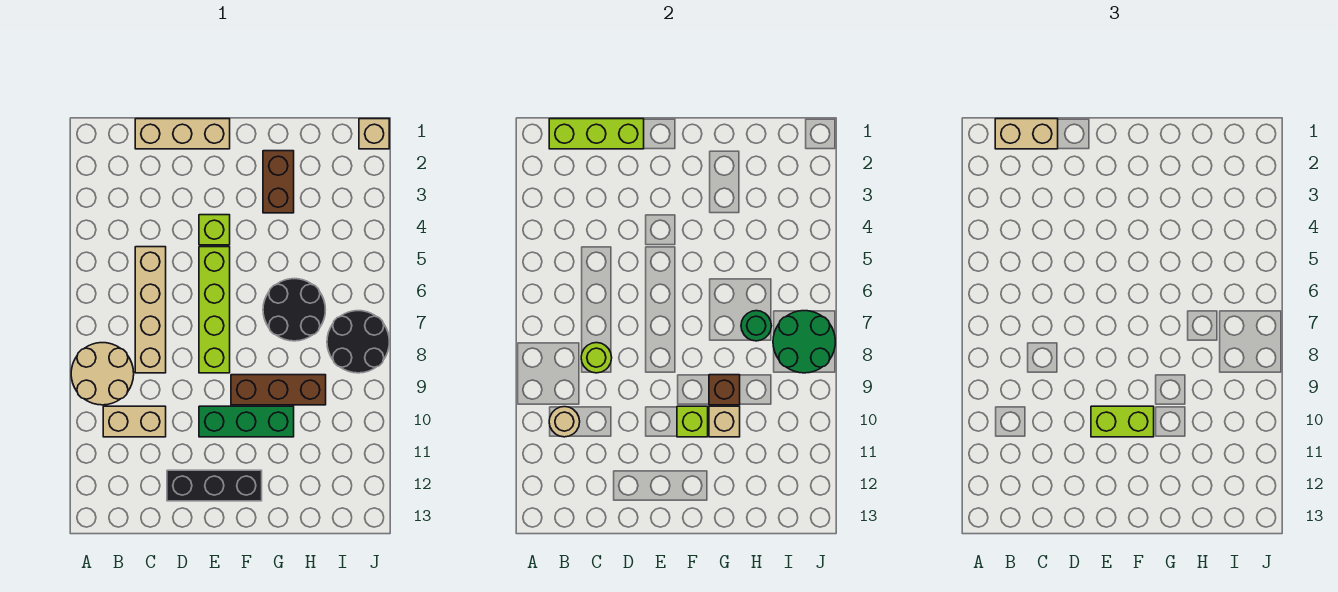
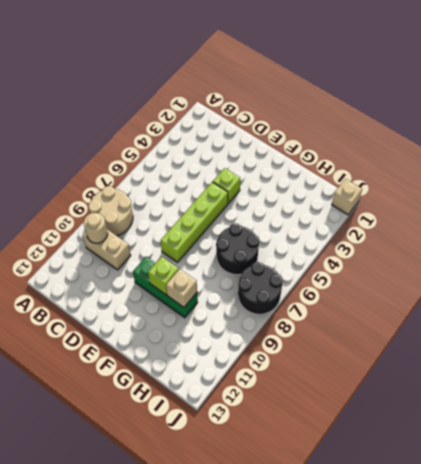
none -> tan brick C1:E1 level 1
none -> tan brick C5:C8 level 1
none -> black brick D12:F12 level 1

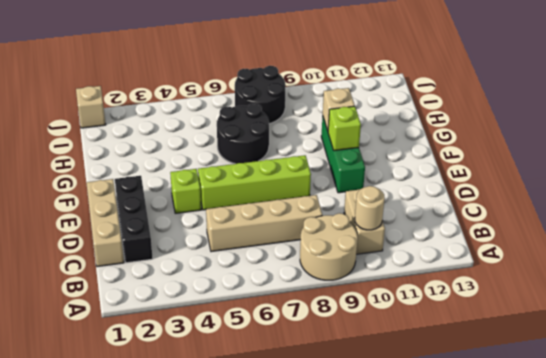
black brick C2:E2 level 1 -> black brick D12:F12 level 1
none -> brown brick F9:H9 level 1
none -> brown brick G2:G3 level 1
none -> lime brick B1:D1 level 2

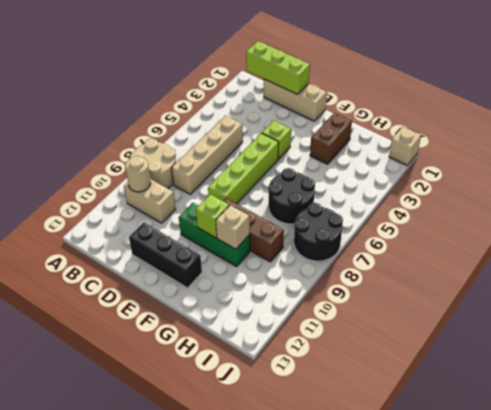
none -> lime round brick C8 level 2
none -> brown brick G9 level 2
none -> green round brick H7 level 2

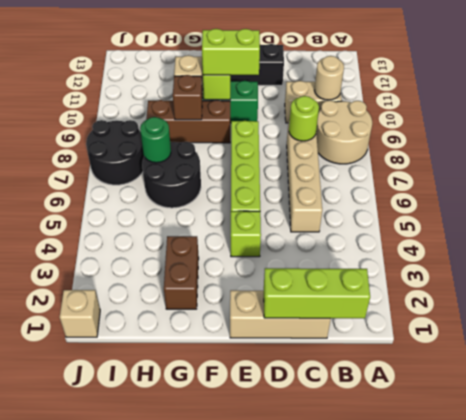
none -> green round brick I7:J8 level 2
none -> tan brick B1:C1 level 3

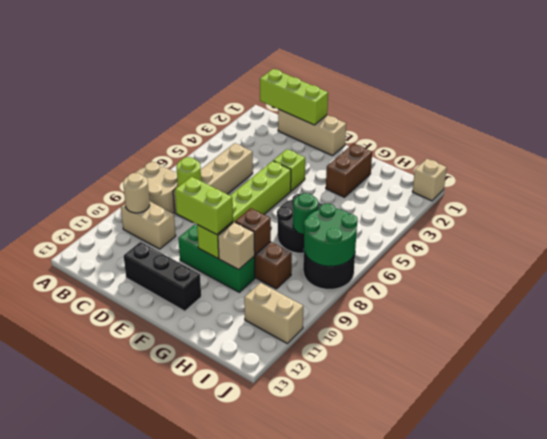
tan brick I11:J11 level 1 -> tan brick B1:C1 level 3

